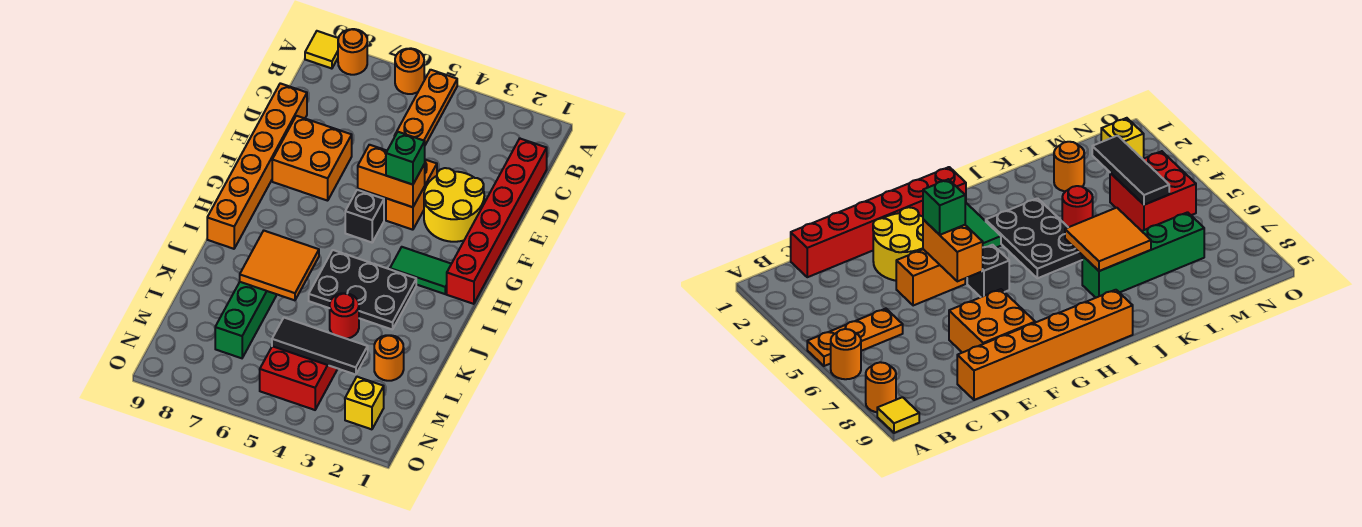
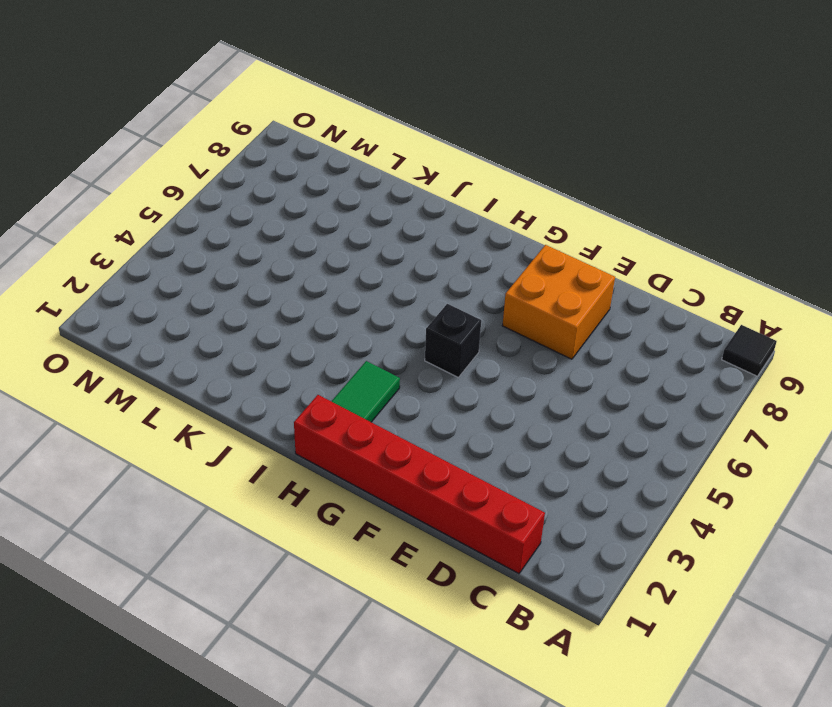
black tile A9 level 1 -> yellow tile A9 level 1
none -> orange plate A5:C5 level 1
none -> orange round brick A6 level 1
none -> orange round brick A8 level 1

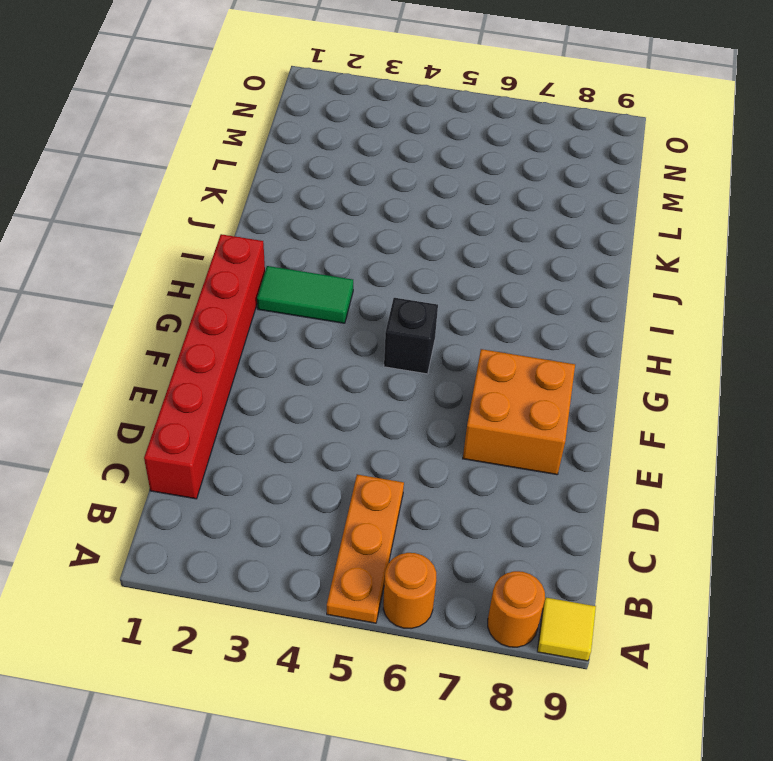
none -> orange brick D9:I9 level 1
none -> yellow round brick E2:F3 level 1
none -> orange brick E4:F4 level 1

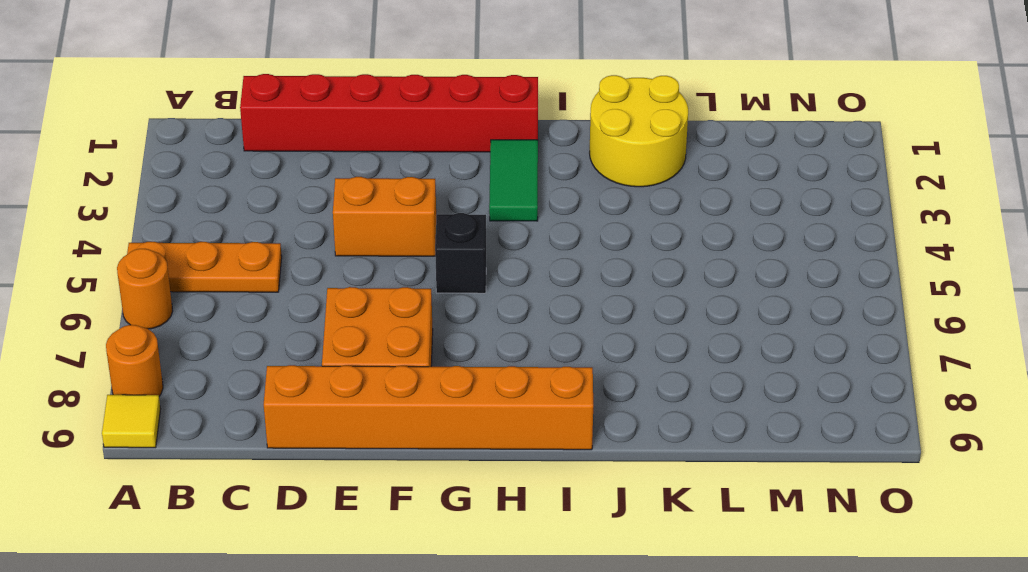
yellow round brick J1:K2 level 1 -> yellow round brick E2:F3 level 1
none -> black plate I3:J5 level 1
none -> green brick J7:M7 level 1
none -> red round brick K4 level 1

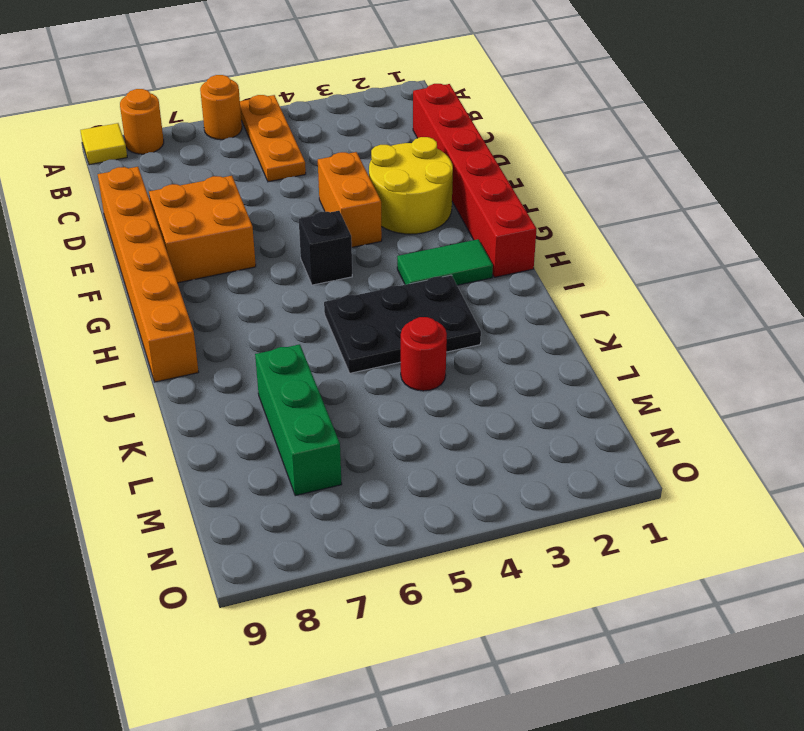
green brick K7:M7 level 1 -> green brick J7:M7 level 1
none -> orange round brick L2 level 1
none -> red brick M4:N5 level 1
none -> yellow brick N2 level 1

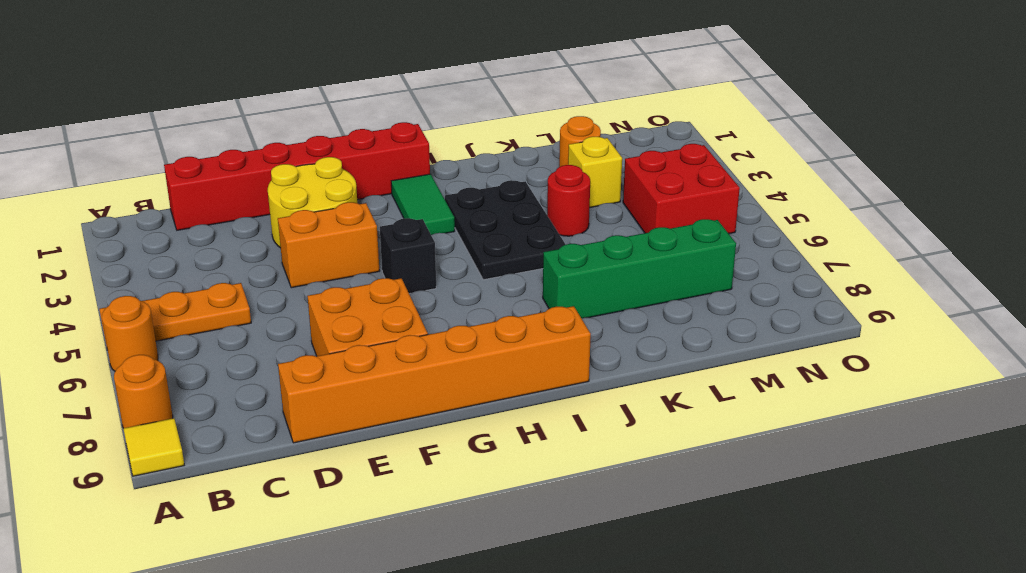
yellow brick L3 level 1 -> yellow brick N2 level 1
none -> orange brick F4:F5 level 2
none -> orange tile J6:K7 level 2
none -> black tile M3:M5 level 2

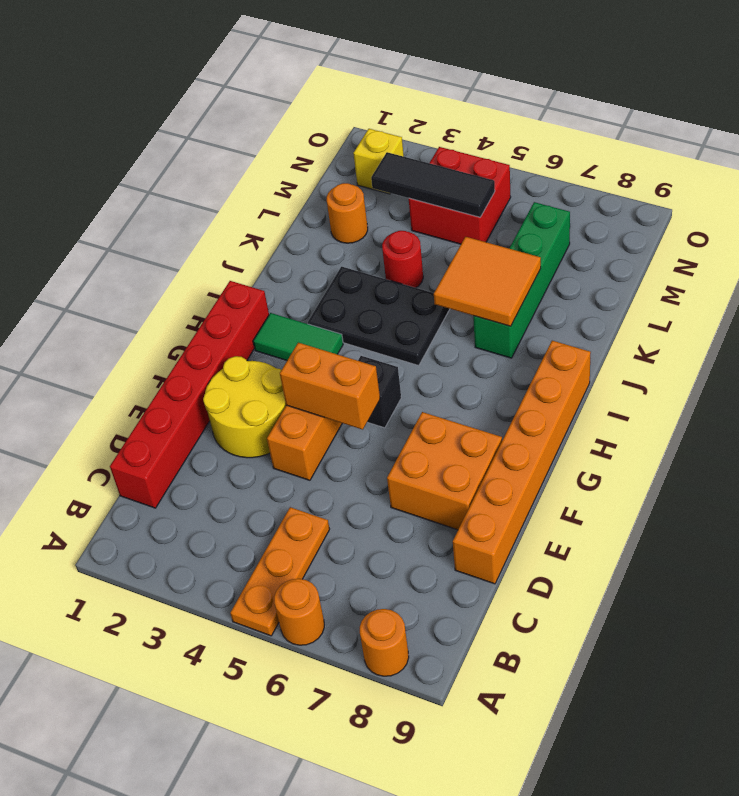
none -> yellow tile A9 level 1
none -> green brick F4 level 3

